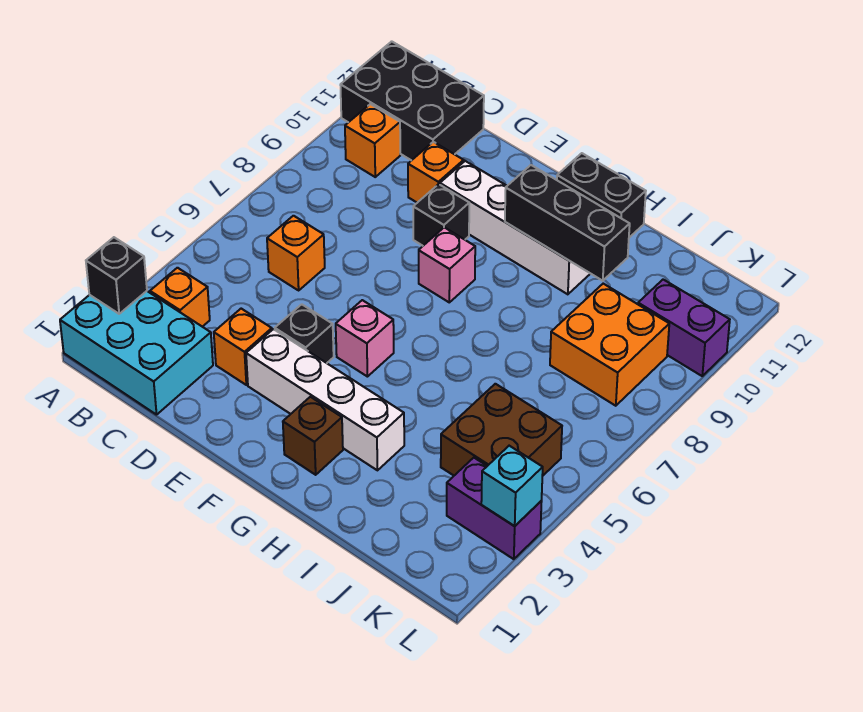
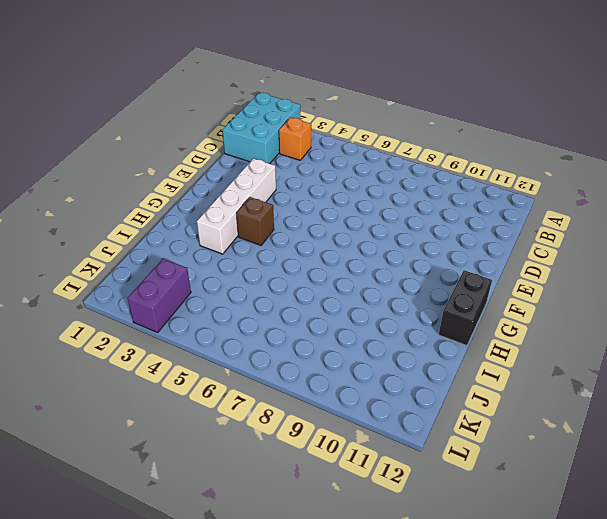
brown brick G4 level 1 -> brown brick G2 level 1
none -> black brick A11:C12 level 1
none -> orange brick B10 level 1
none -> orange brick C6 level 1

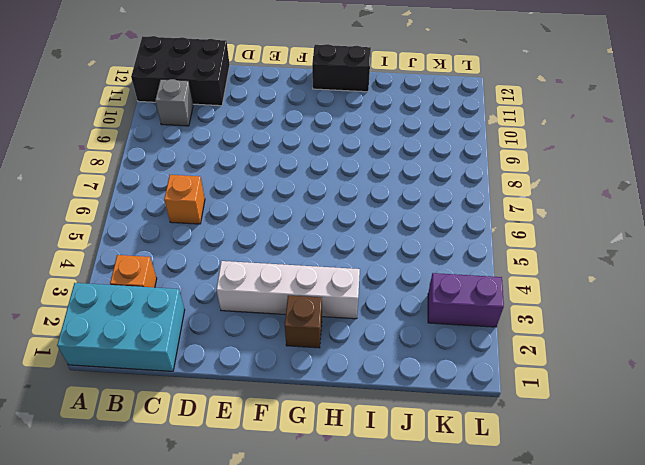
grey brick B10 level 1 -> orange brick B10 level 1
none -> orange brick D3 level 1
none -> orange brick D10 level 1
none -> black brick E4 level 1

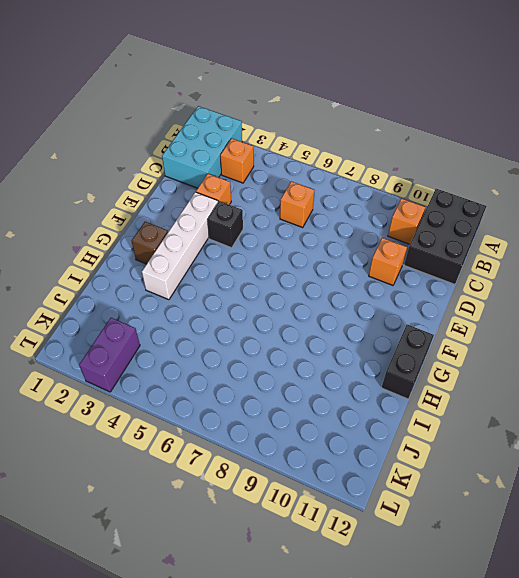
none -> black brick E9 level 1
none -> white brick E10:H10 level 1
none -> pink brick F5 level 1

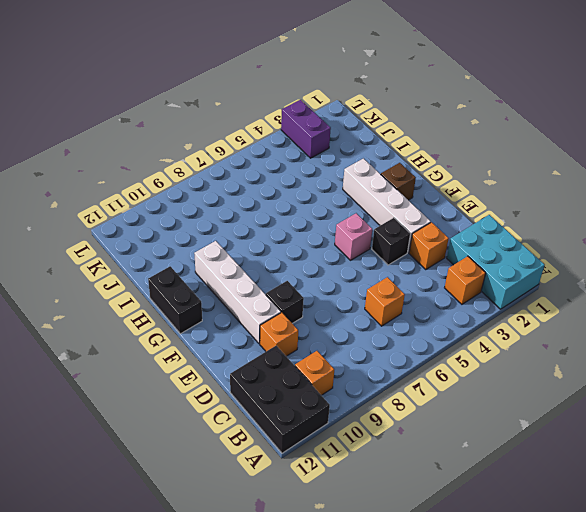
none -> pink brick F8 level 1
none -> brown brick J4:K5 level 1
none -> orange brick J8:K9 level 1

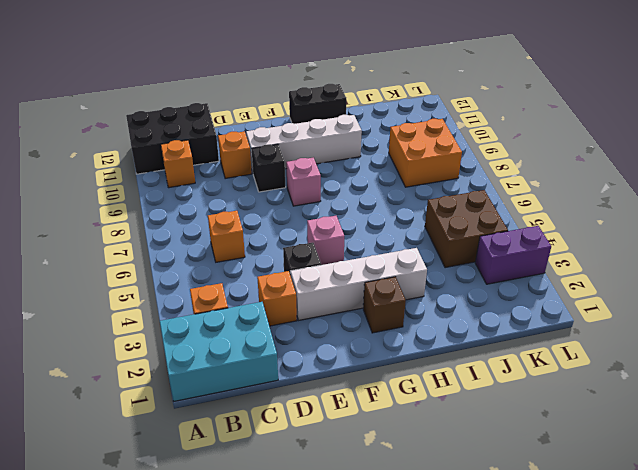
none -> purple brick K10:L10 level 1
none -> black brick A2 level 2
none -> black brick G10:I10 level 2

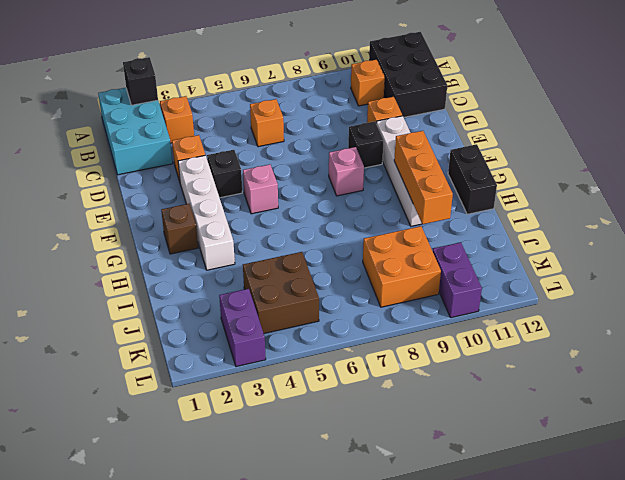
orange brick G10:I10 level 2 -> black brick G10:I10 level 2
none -> cyan brick L3 level 2

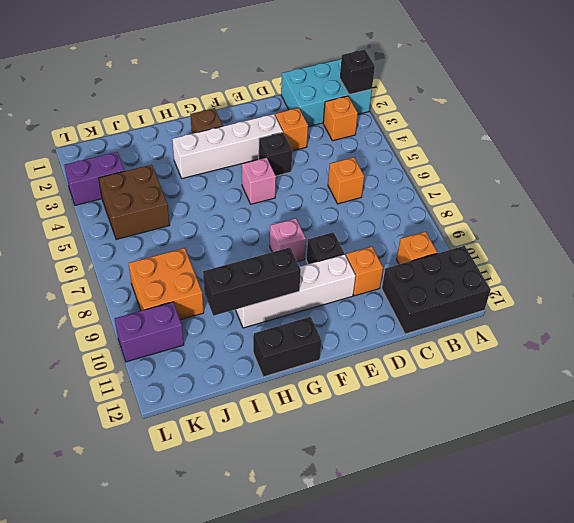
none -> cyan brick L3 level 2

